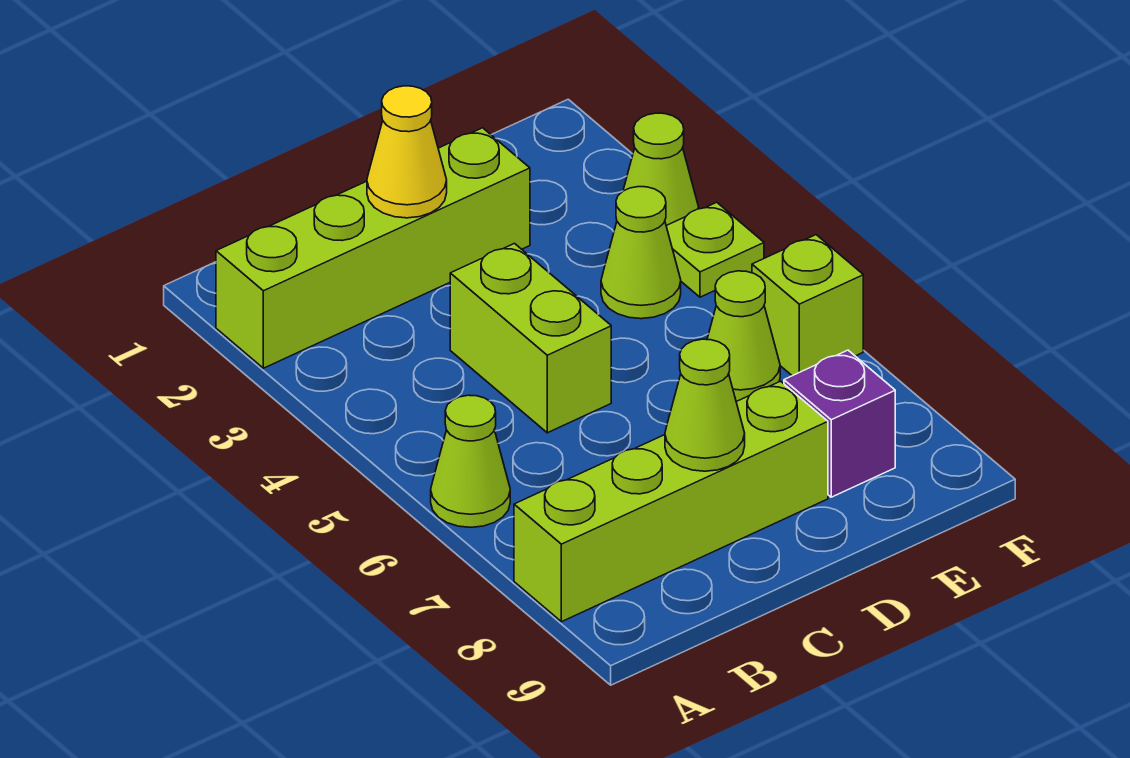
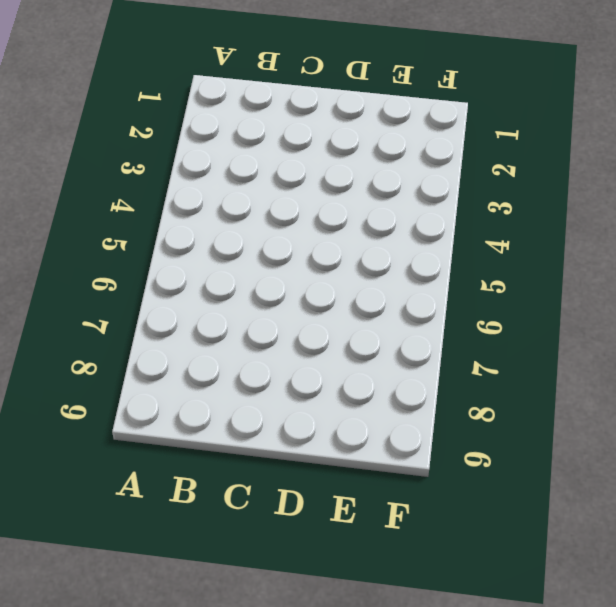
none -> lime brick A2:D2 level 1
none -> lime cone A6 level 1
none -> lime brick A8:D8 level 1

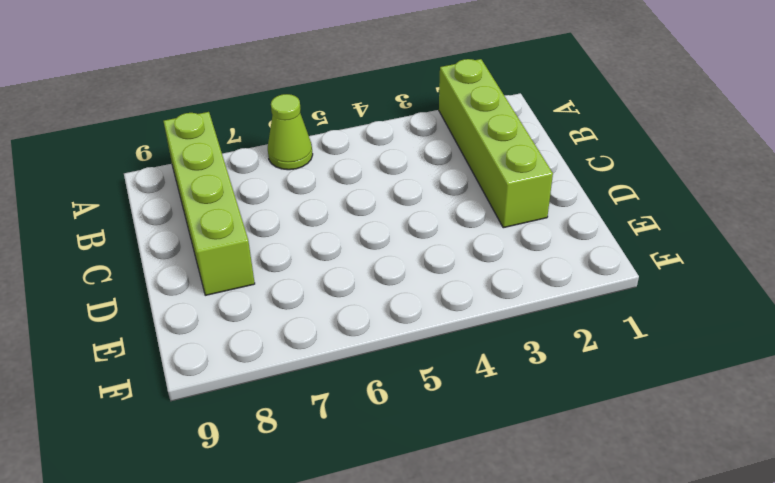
none -> lime brick C4:C5 level 1
none -> lime cone E4 level 1
none -> lime cone E6 level 1

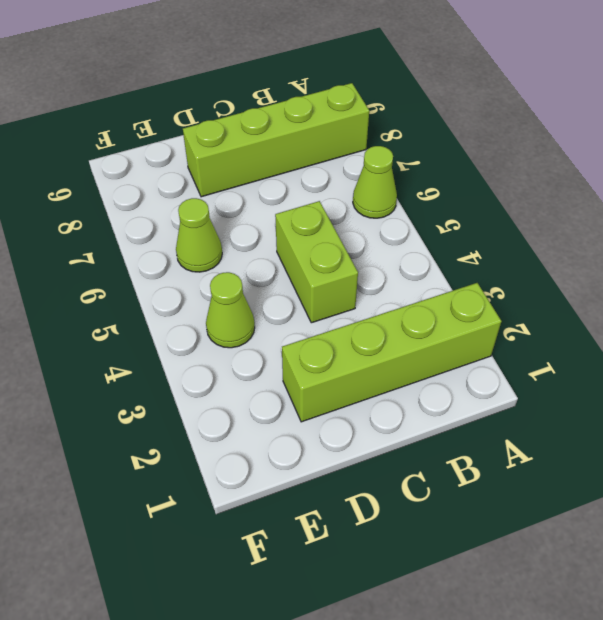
none -> purple brick E8 level 1
none -> lime cone F3 level 1
none -> lime plate F4 level 1

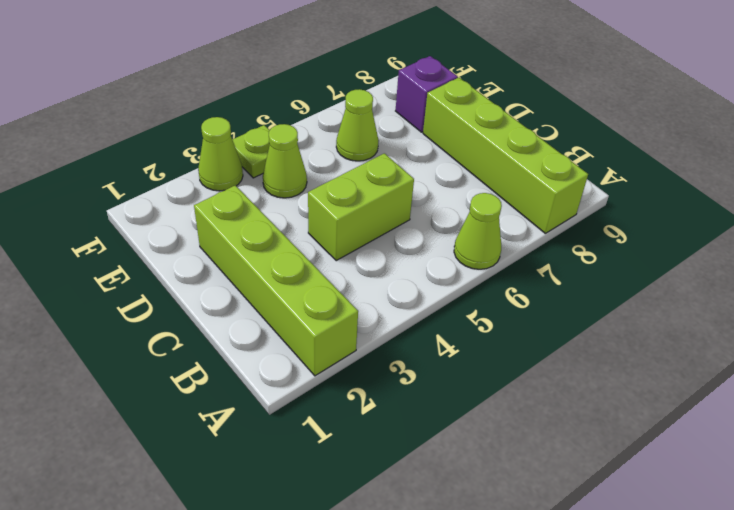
none -> lime brick F6 level 1
none -> yellow cone C2 level 2
none -> lime cone C8 level 2

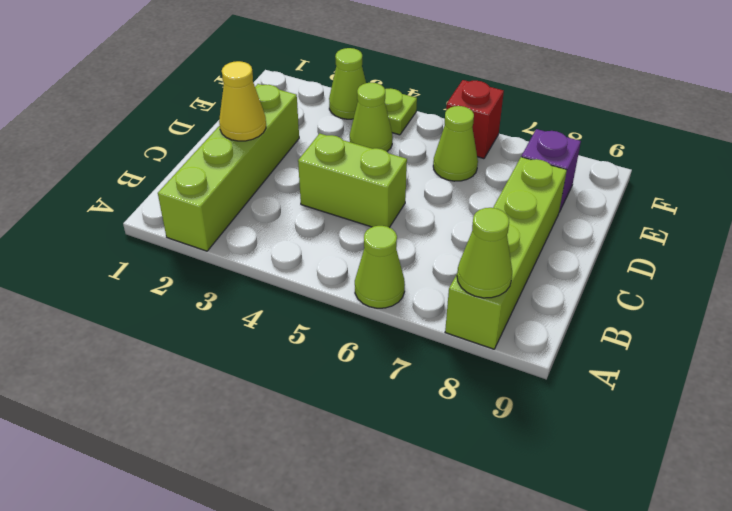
lime cone A8 level 2 -> lime cone C8 level 2
red brick F6 level 1 -> lime brick F6 level 1

